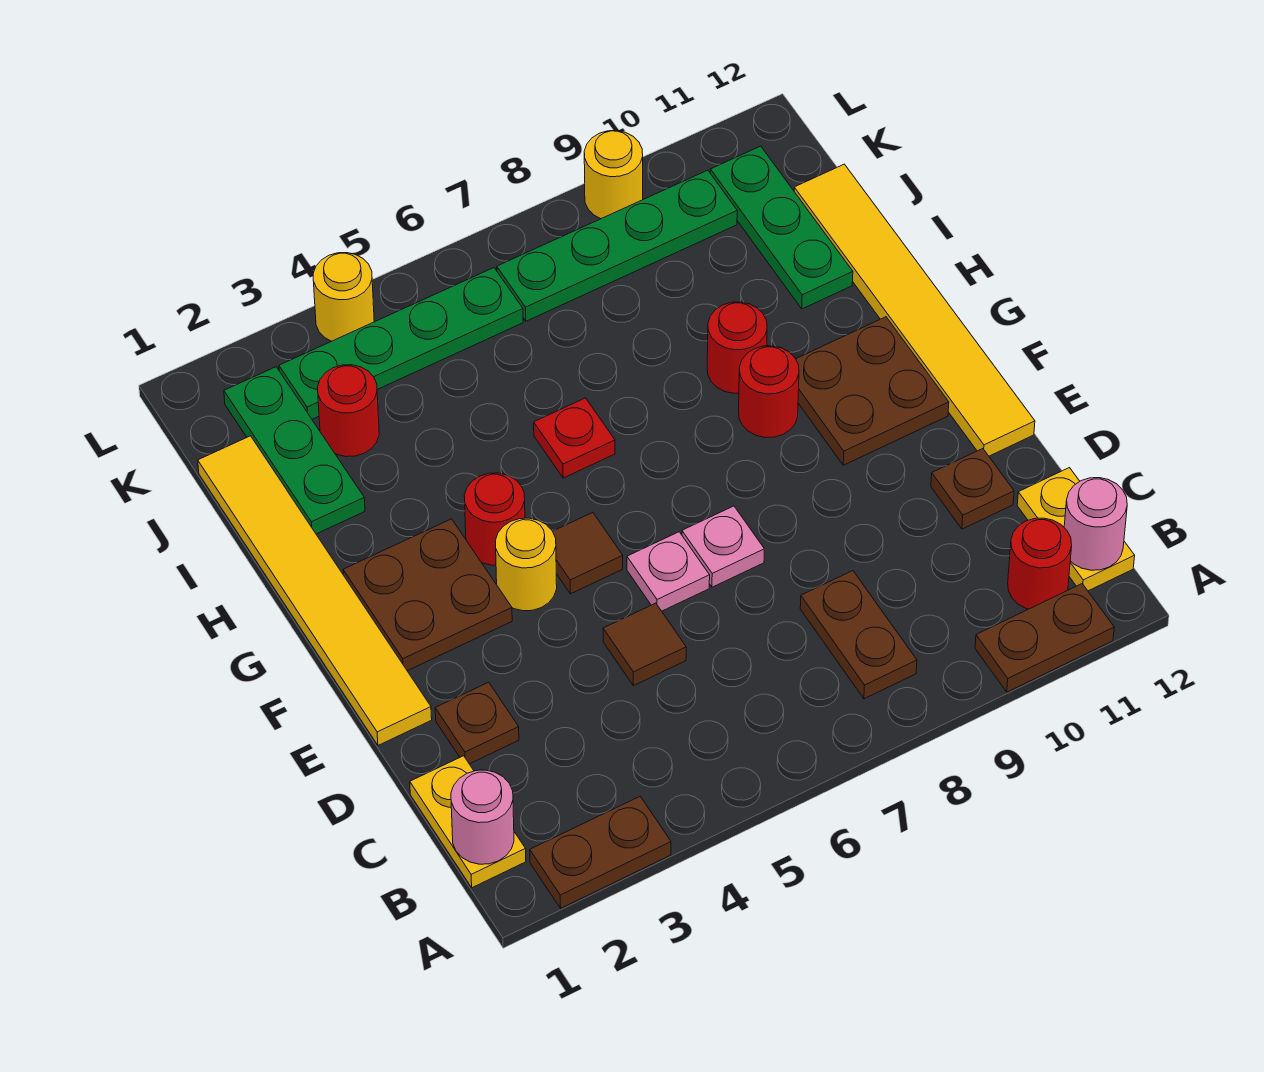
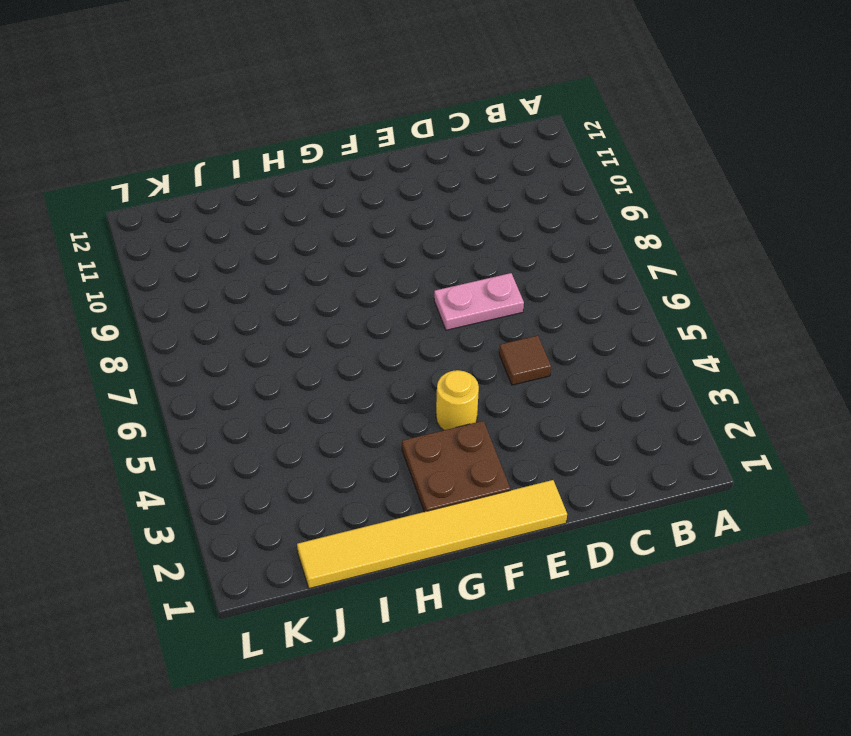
pink plate D7:E7 level 1 -> pink plate E7 level 1
none -> brown plate A2:A3 level 1
none -> brown plate A10:A11 level 1
none -> yellow plate B1:C1 level 1
none -> brown plate B8:C8 level 1

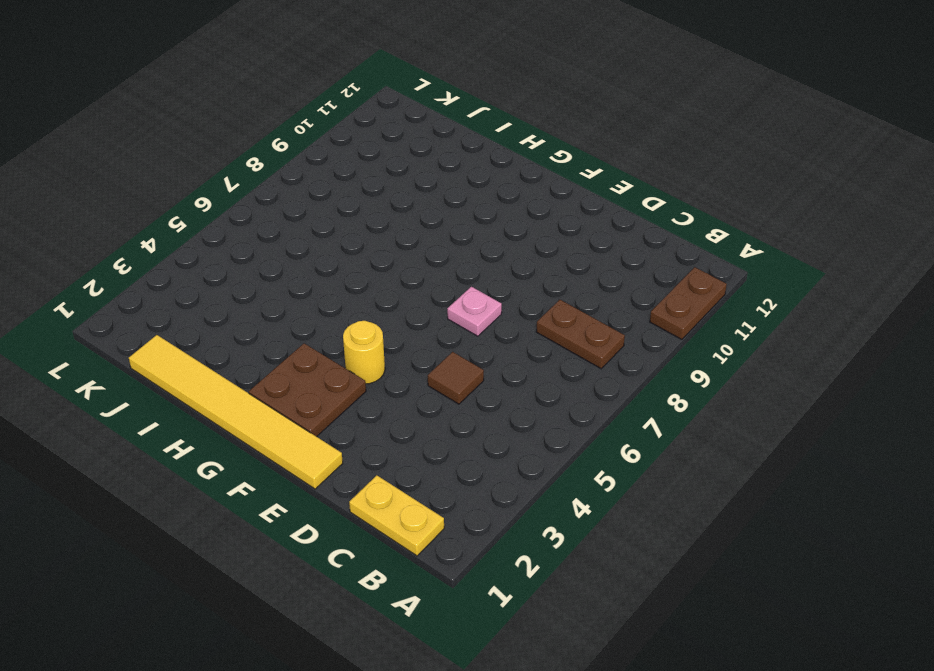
none -> brown plate A2:A3 level 1
none -> red round brick B11 level 1
none -> yellow plate B12:C12 level 1
none -> brown plate D2 level 1

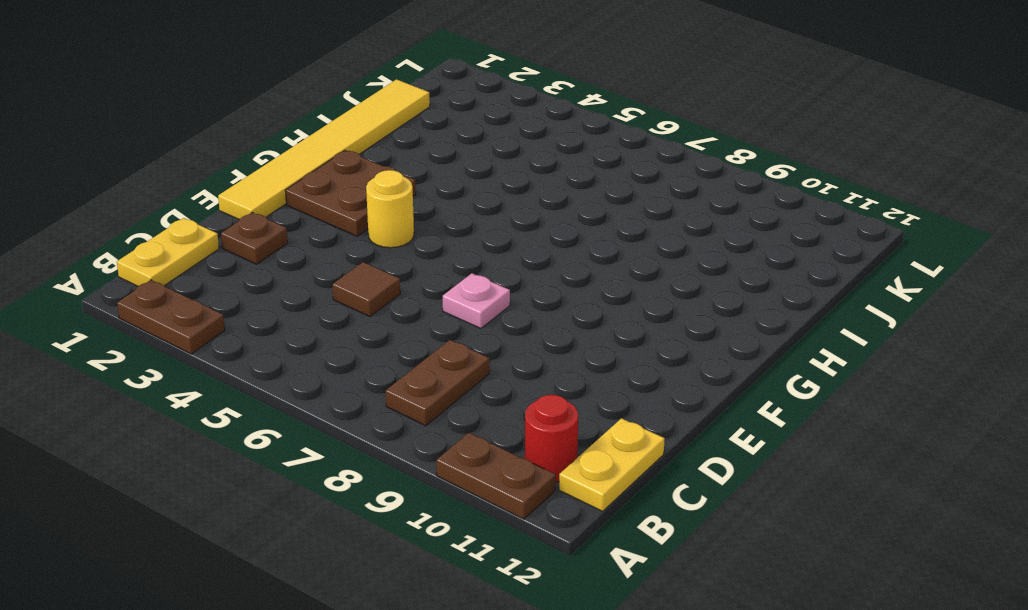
none -> brown plate D11 level 1
none -> pink plate E6 level 1
none -> yellow tile E12:J12 level 1
none -> brown tile F5 level 1

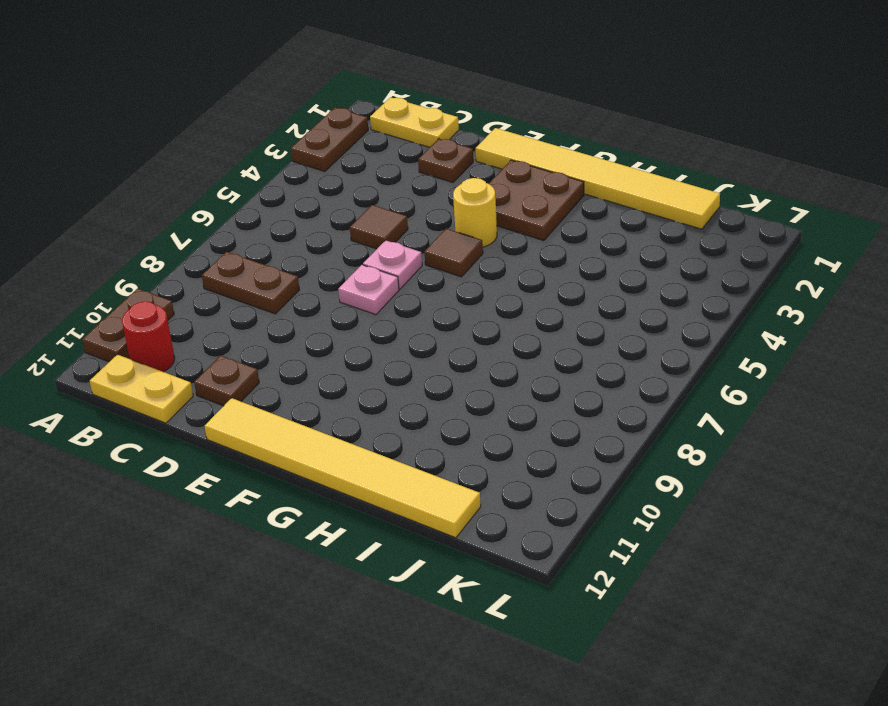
none -> brown plate F10:G11 level 1
none -> red round brick G4 level 1
none -> red round brick G9 level 1
none -> red plate H6 level 1

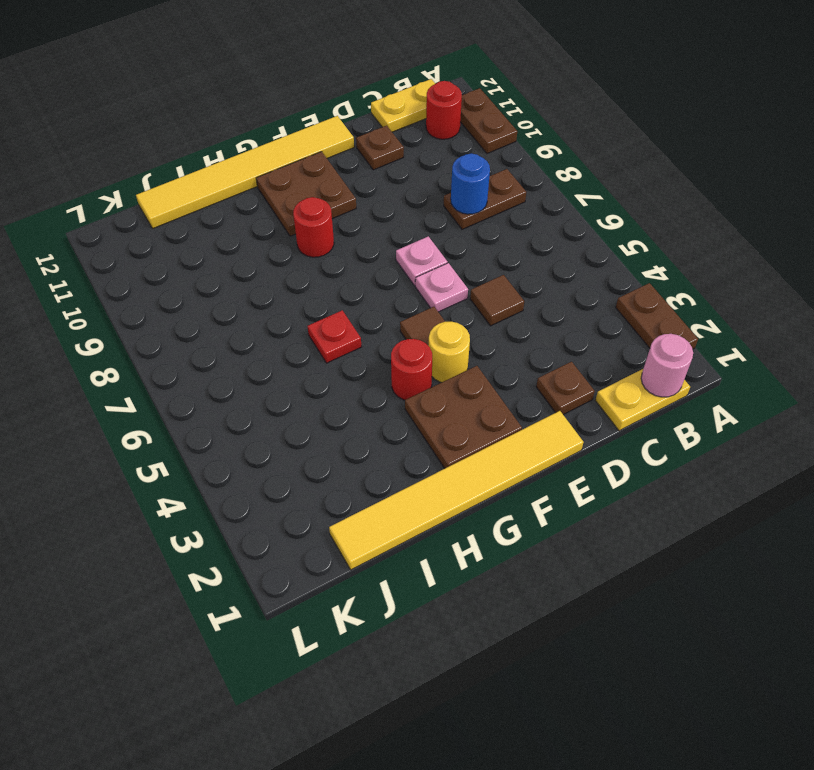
blue round brick C8 level 2 -> none
none -> red round brick H9 level 1
none -> green plate I2:K2 level 1
none -> green plate I11:K11 level 1
none -> red round brick J3 level 1

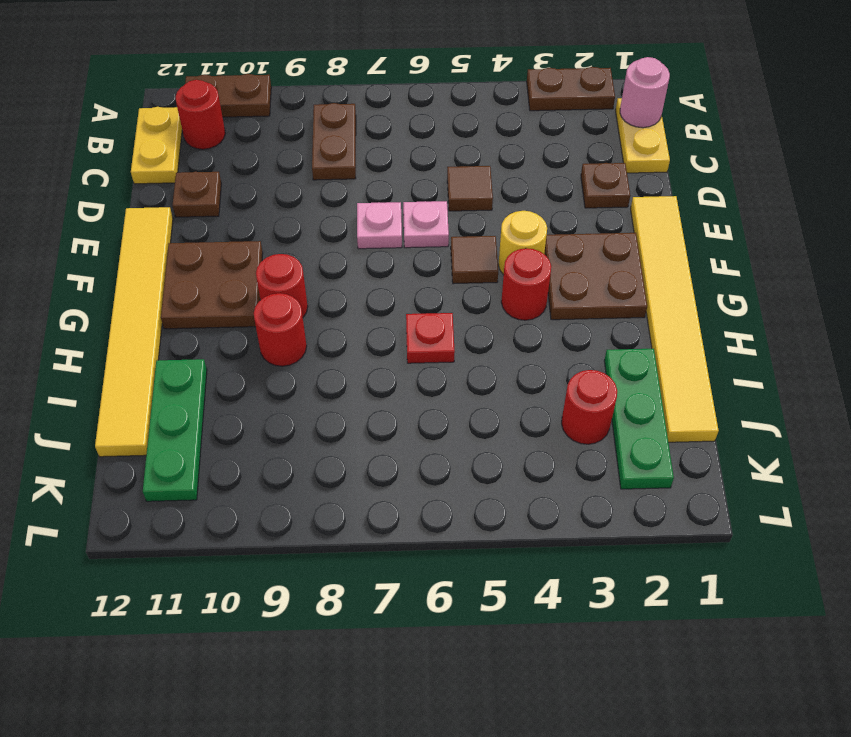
none -> green plate K3:K6 level 1
none -> green plate K7:K10 level 1
none -> yellow round brick L4 level 1
none -> yellow round brick L9 level 1

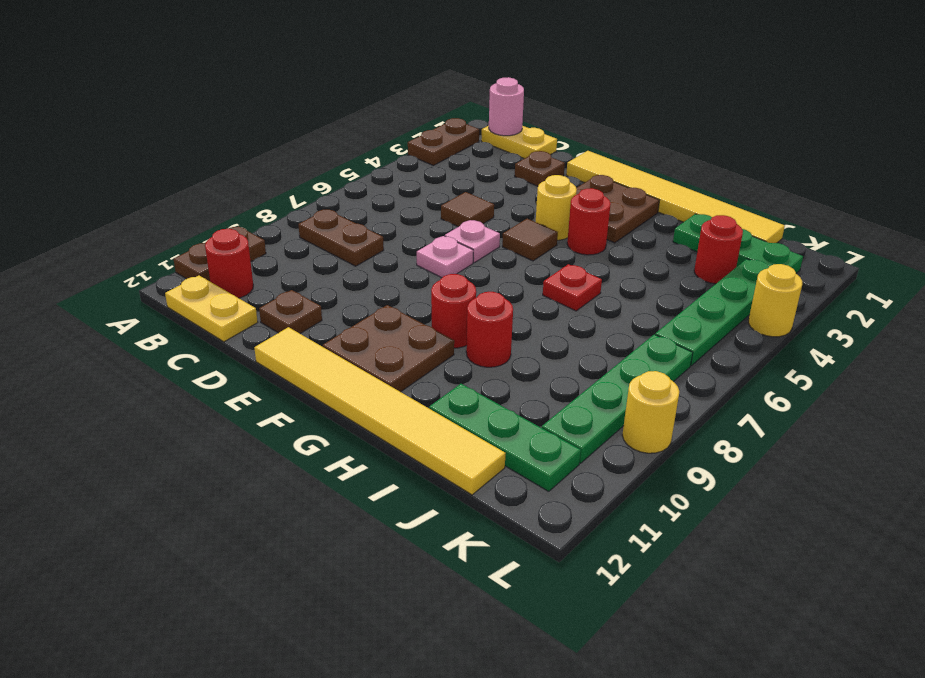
none -> pink round brick B12 level 2

